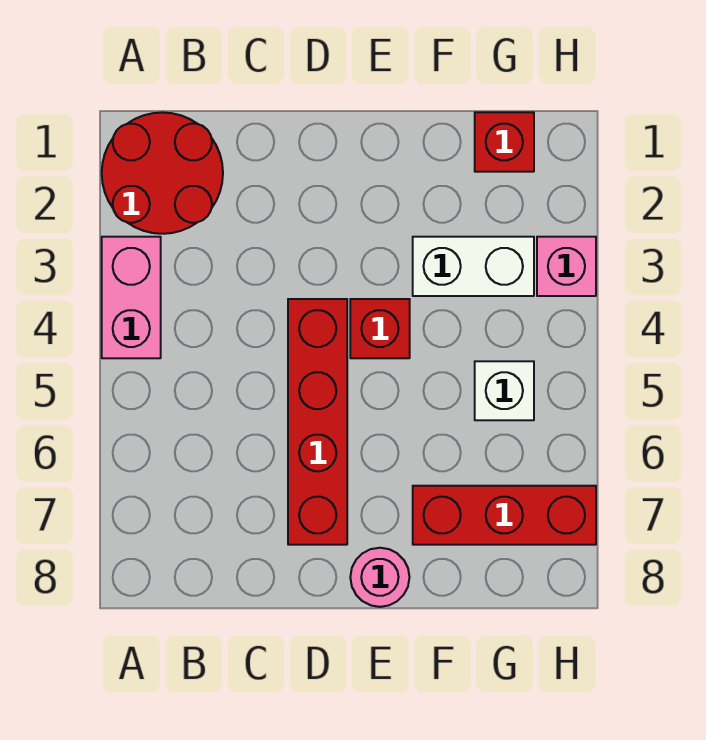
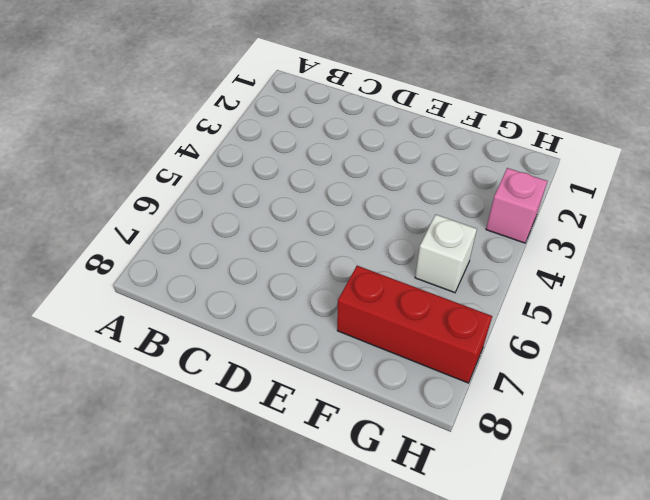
none -> red round brick A1:B2 level 1
none -> pink brick A3:A4 level 1

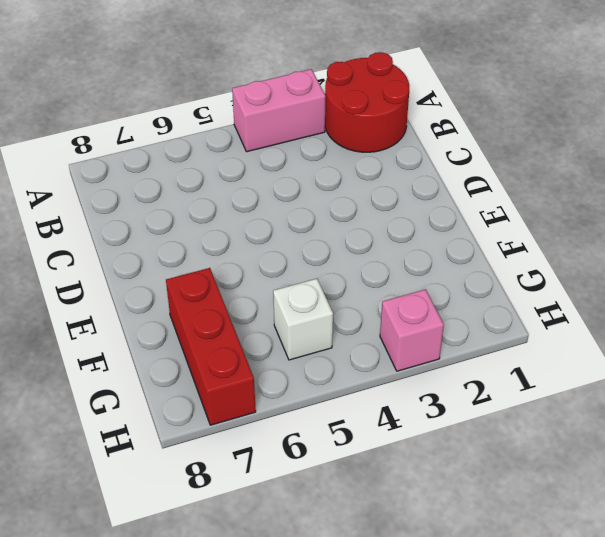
none -> red brick D4:D7 level 1
none -> red brick E4 level 1

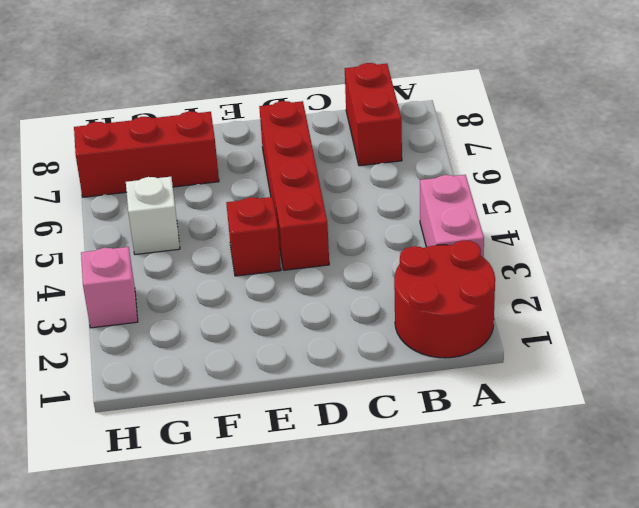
red brick B7:B8 level 1 -> none
none -> pink round brick E8 level 1
none -> white brick F3:G3 level 1

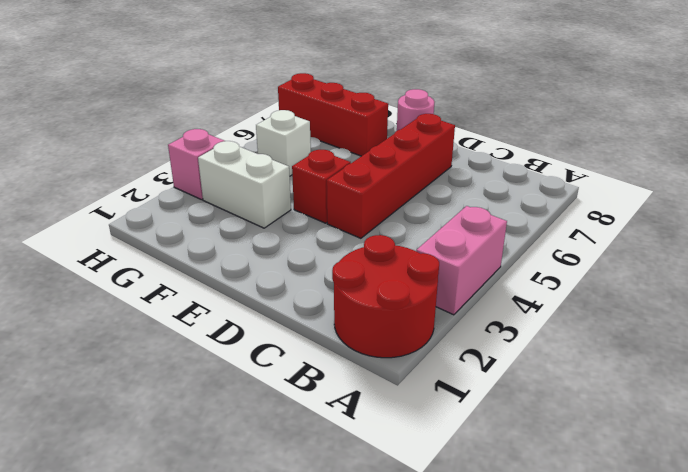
none -> red brick G1 level 1

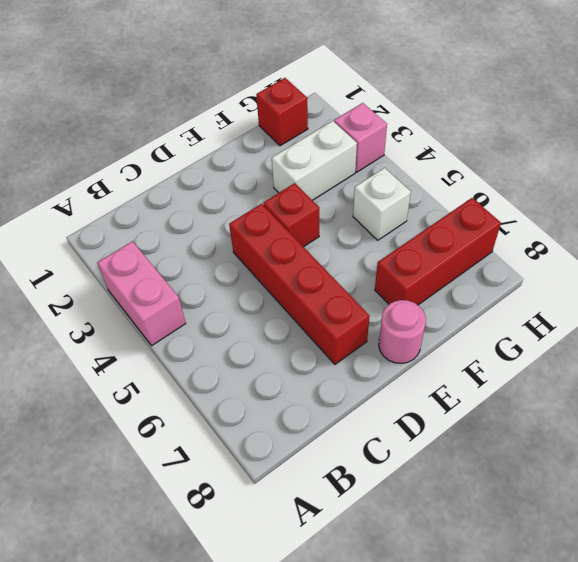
none -> red round brick A1:B2 level 1

